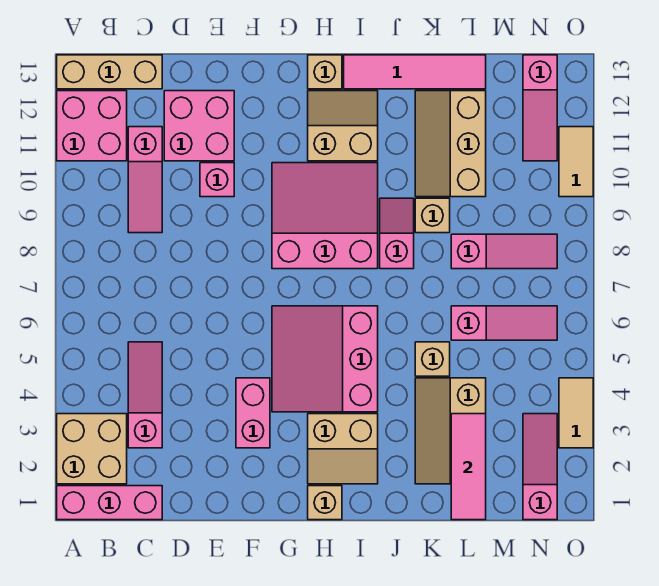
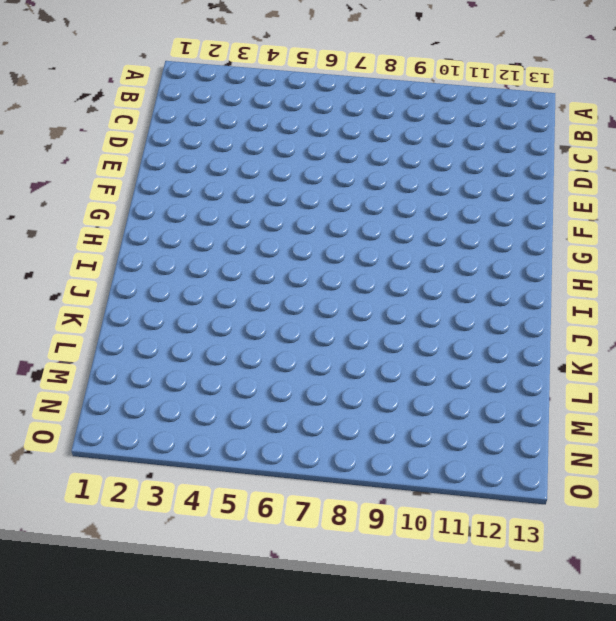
none -> pink brick A1:C1 level 1
none -> tan brick A2:B3 level 1
none -> pink brick A11:B12 level 1

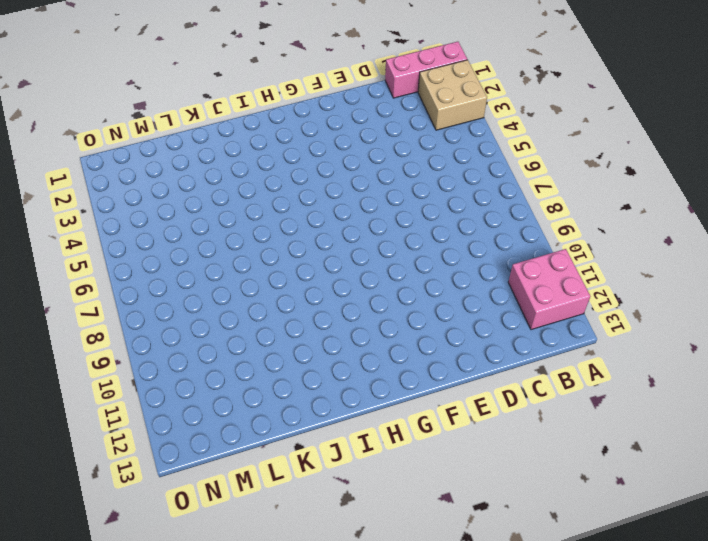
none -> tan brick A13:C13 level 1
none -> pink slope C3:C5 level 1 top 3
none -> pink slope C9:C11 level 1 top 11

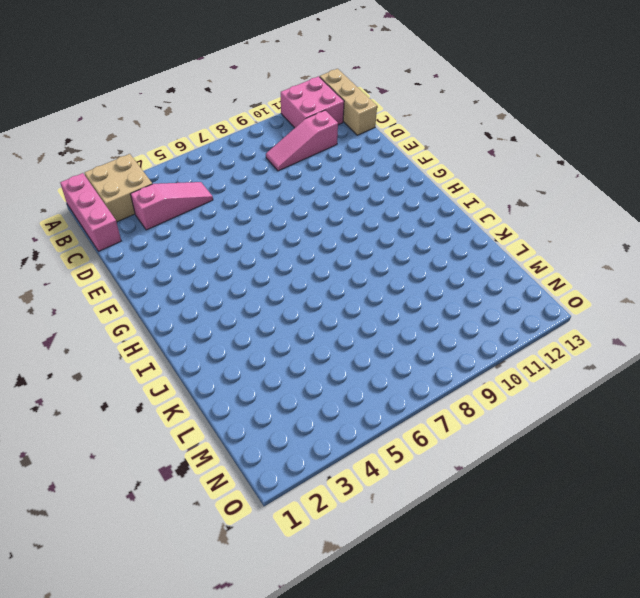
none -> pink brick D11:E12 level 1
none -> pink brick E10 level 1
none -> pink brick F3:F4 level 1

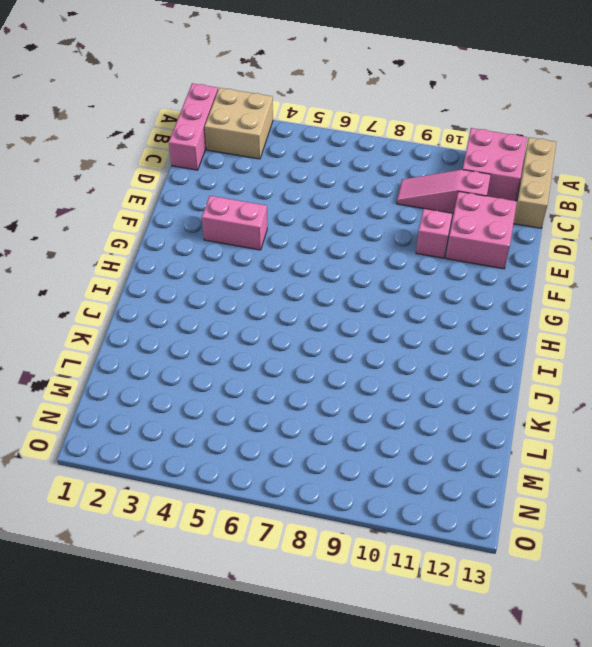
none -> pink slope C3:C5 level 1 top 3
none -> pink slope G4:I6 level 1 top I
none -> pink slope G8:I10 level 1 top 8

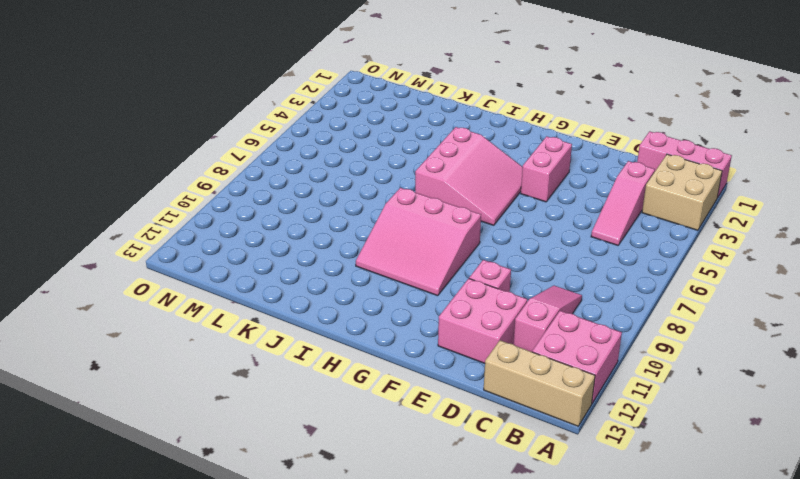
none -> tan brick H1 level 1
none -> tan slope H2:I3 level 1 top 3
none -> tan slope H11:I12 level 1 top 11

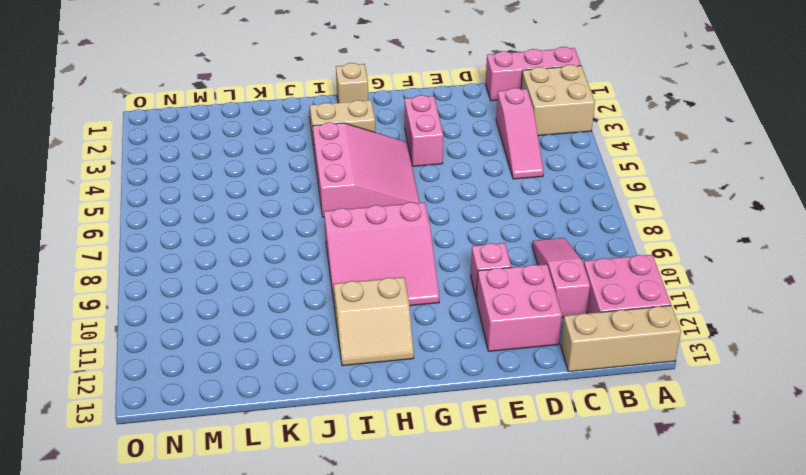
none -> tan brick H13 level 1
none -> pink tile I13:L13 level 1
none -> pink slope J8:J9 level 1 top 8

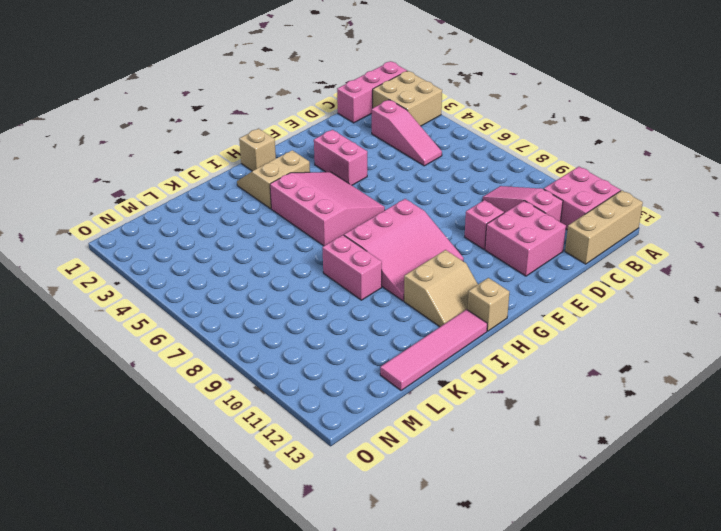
pink brick J8:J9 level 1 -> pink slope J8:J9 level 1 top 8
none -> tan slope K2:L4 level 1 top L
none -> tan brick K5 level 1
none -> tan brick K9 level 1

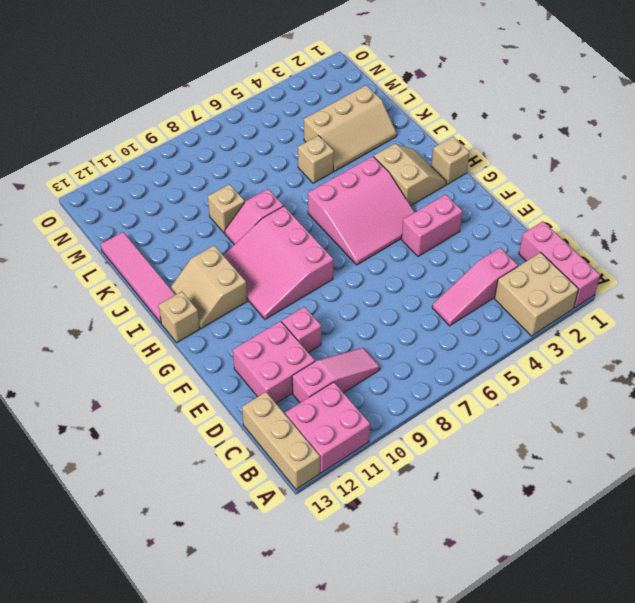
none -> tan slope K10:L12 level 1 top L
none -> pink slope L6:N6 level 1 top L
none -> pink slope L8:N8 level 1 top L

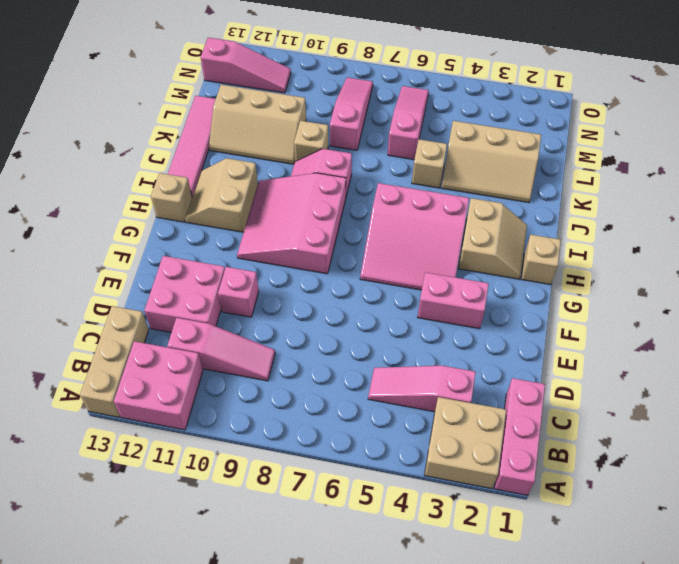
none -> pink slope N1:N3 level 1 top 1
none -> tan tile O3:O4 level 1
none -> tan tile O10:O11 level 1

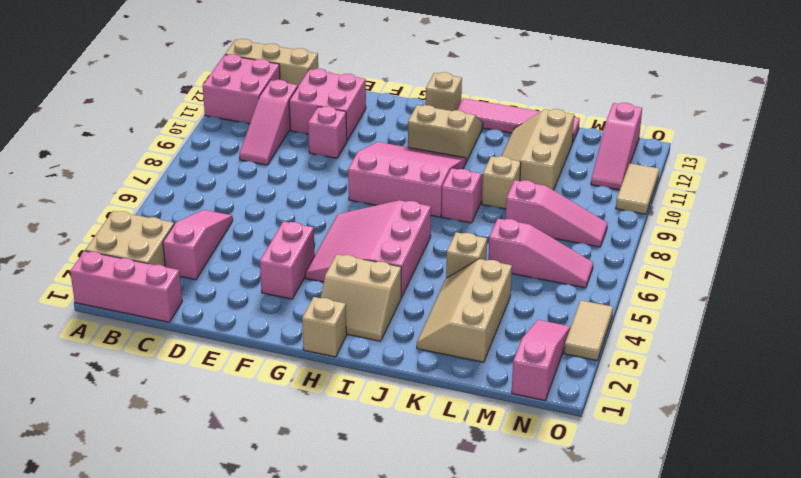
none -> pink tile L1:L3 level 2

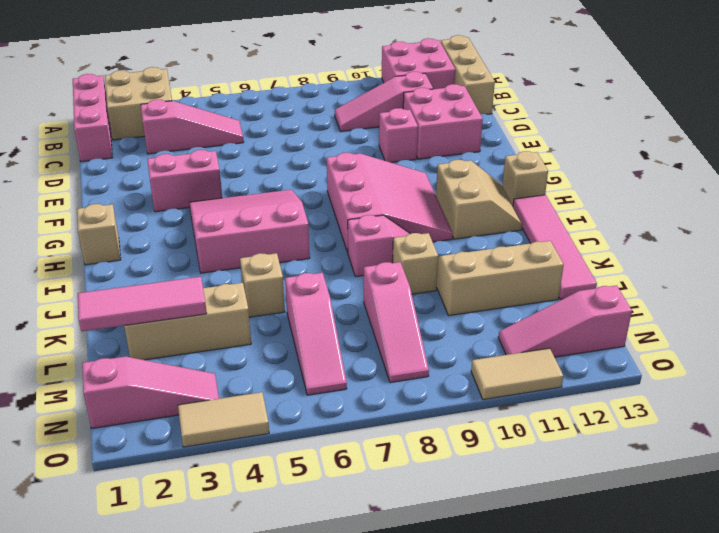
none -> tan slope H2:I3 level 1 top 3

